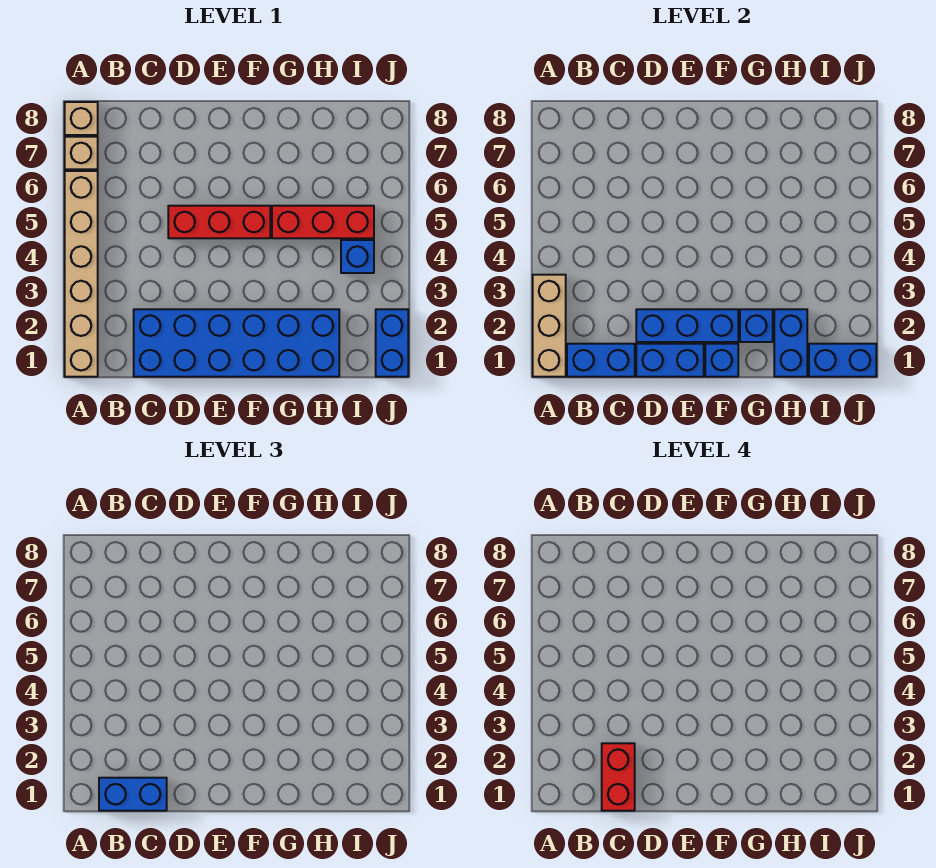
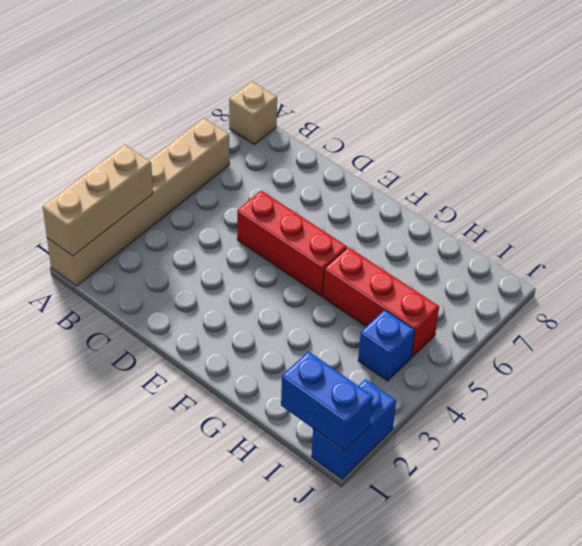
none -> tan brick A7 level 1
none -> blue brick C1:H2 level 1
none -> blue brick B1:C1 level 2

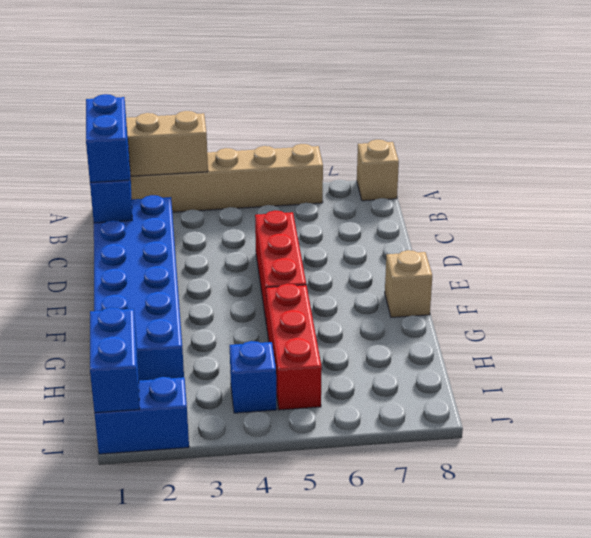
tan brick F8 level 1 -> tan brick A7 level 1
none -> blue brick D1:E1 level 2
none -> blue brick D2:F2 level 2
none -> blue brick F1 level 2

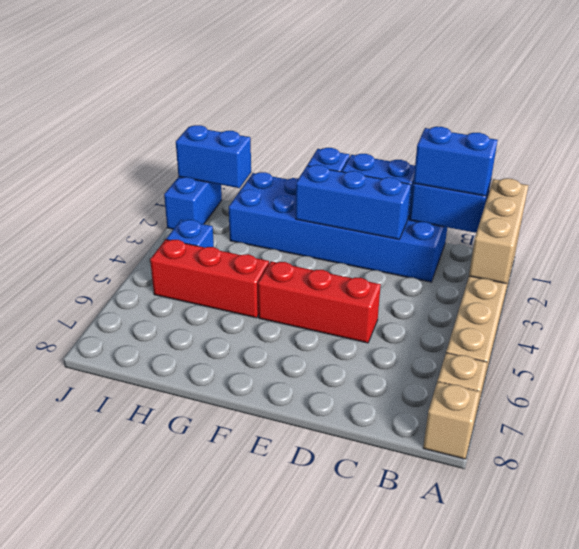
none -> blue brick G2 level 2
none -> blue brick H1:H2 level 2
none -> red brick C1:C2 level 4

